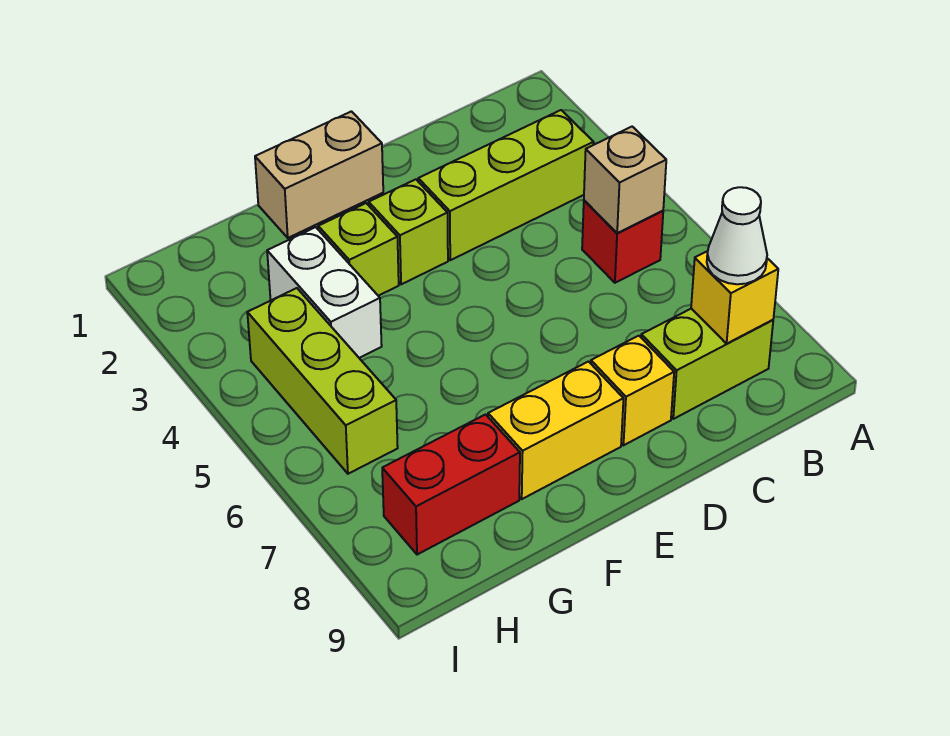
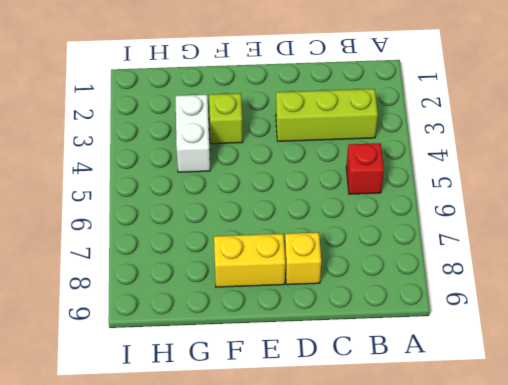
none -> lime brick B8:C8 level 1
none -> tan brick E1:F1 level 1
none -> lime brick E3 level 1

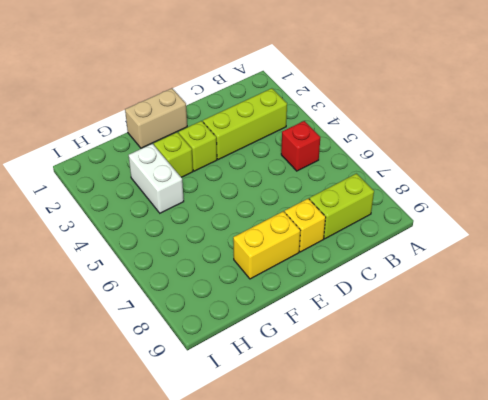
none -> red brick G8:H8 level 1
none -> lime brick H4:H6 level 1
none -> tan brick B5 level 2

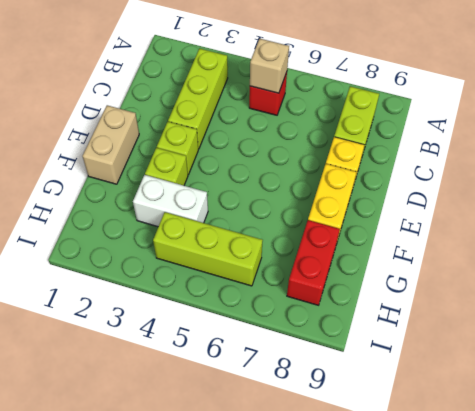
none -> yellow brick B8 level 2
none -> white cone B8 level 3

